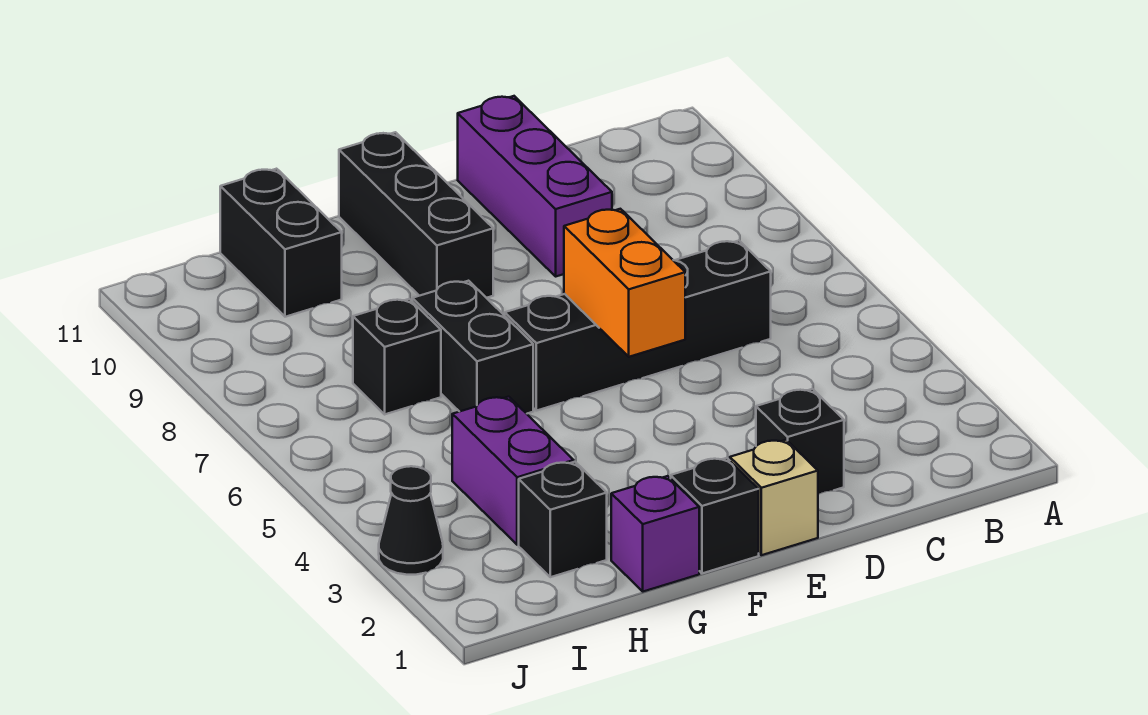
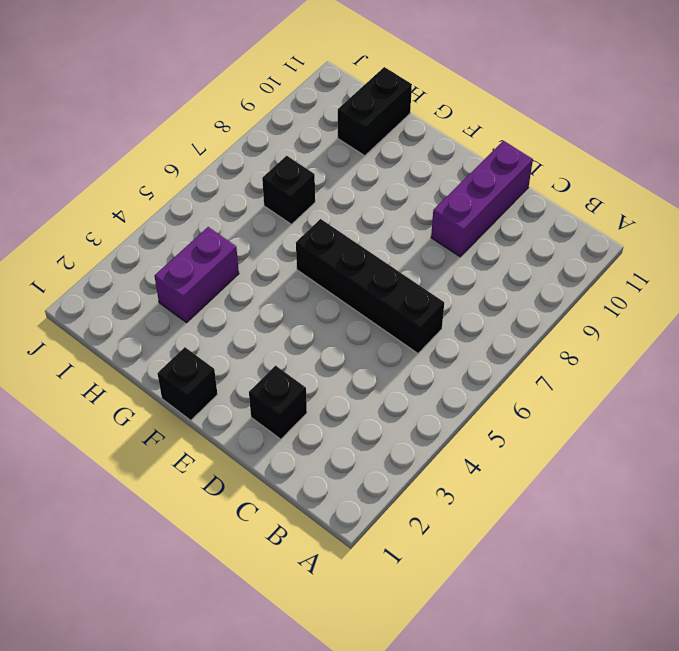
none -> tan brick E1 level 1
none -> black brick F9:F11 level 1
none -> purple brick G1 level 1

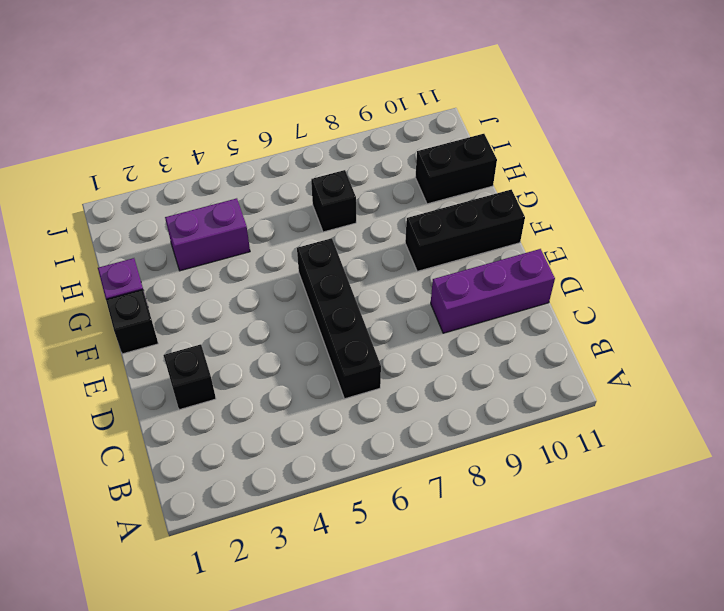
none -> tan brick E1 level 1
none -> black brick G6:G7 level 1
none -> black brick H2 level 1

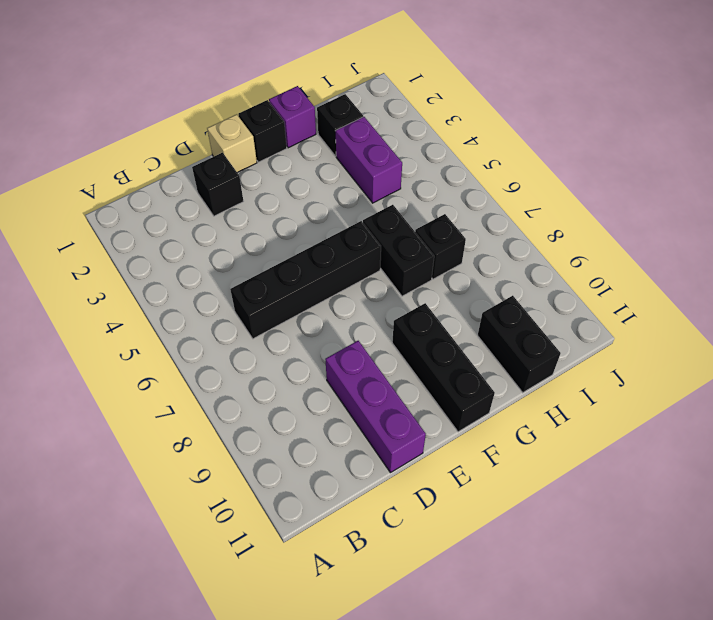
none -> black cone J3 level 1
none -> orange brick E5:E6 level 2

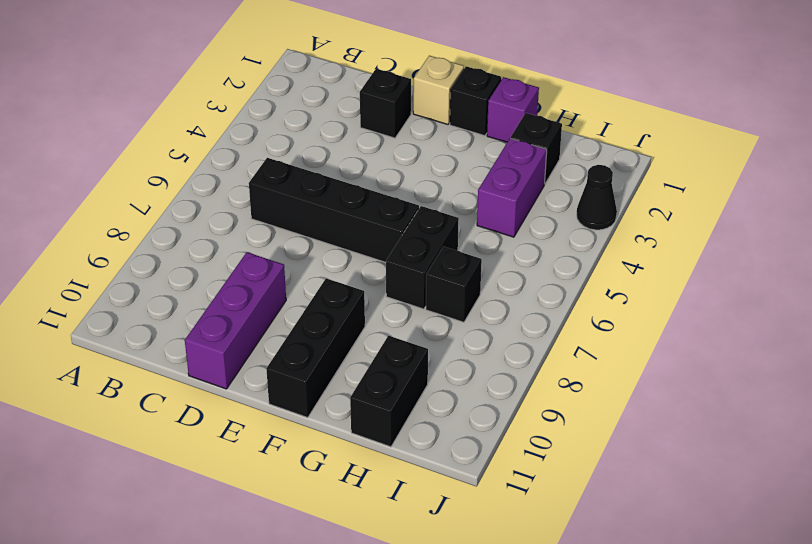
none -> orange brick E5:E6 level 2

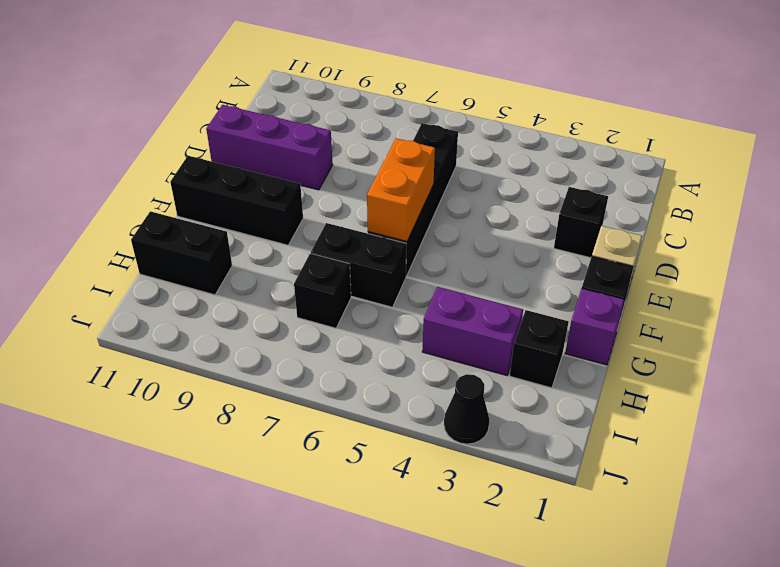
orange brick E6:F6 level 2 -> orange brick E5:E6 level 2

